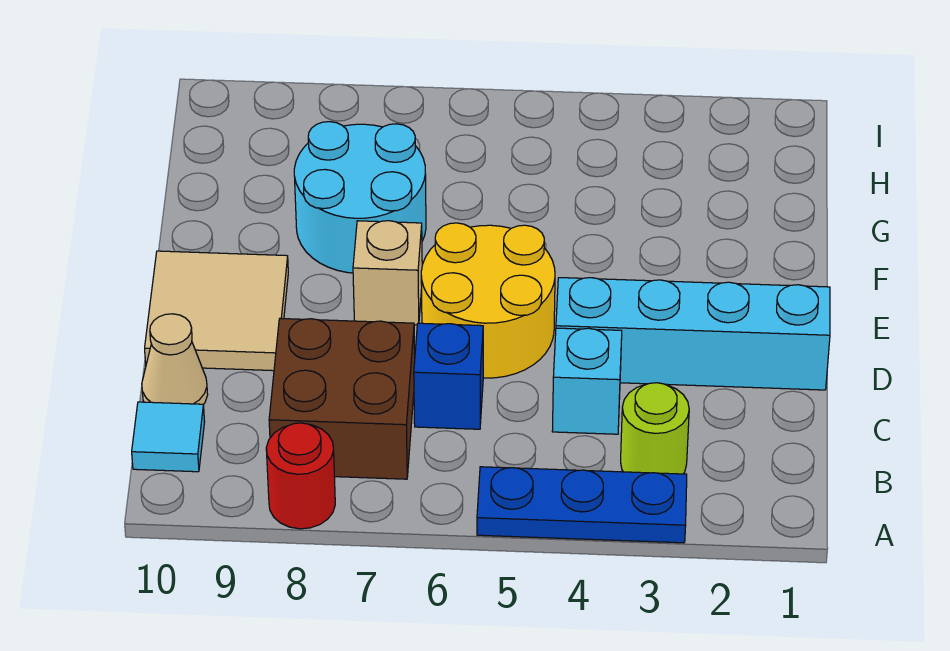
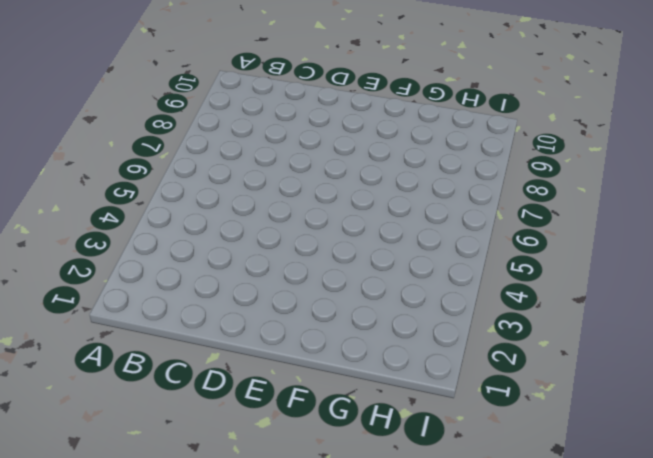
none -> blue plate A3:A5 level 1
none -> red round brick A8 level 1
none -> lime round brick B3 level 1

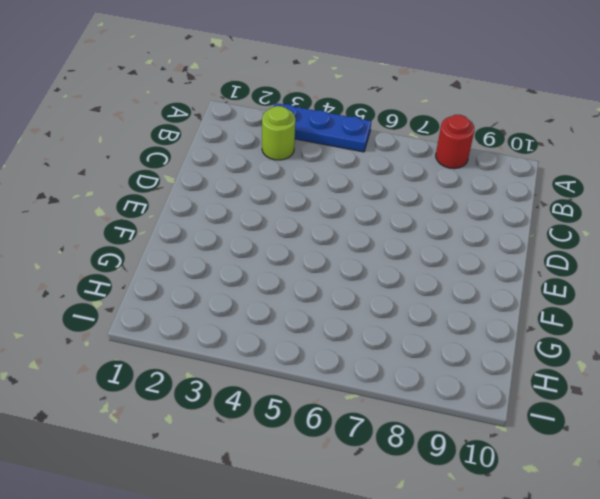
none -> brown brick B7:C8 level 1
none -> cyan tile B10 level 1
none -> cyan brick C4 level 1

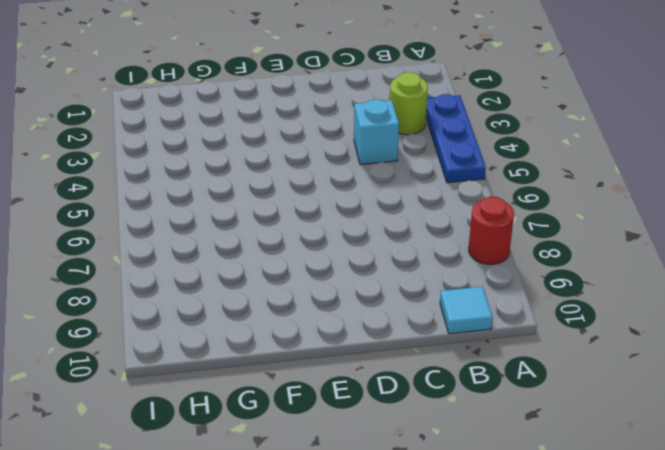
none -> brown brick B7:C8 level 1
none -> blue brick C6 level 1
none -> tan cone C10 level 1

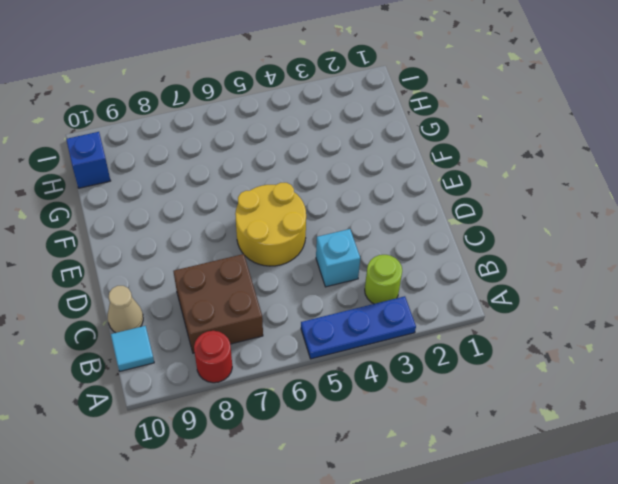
blue brick H10 level 1 -> blue brick C6 level 1
none -> cyan brick D1:D4 level 1
none -> tan tile D9:E10 level 1
none -> tan brick E7 level 1

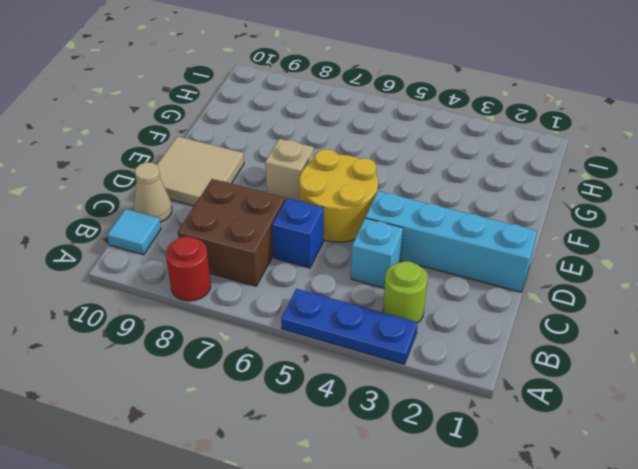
none -> cyan round brick F7:G8 level 1

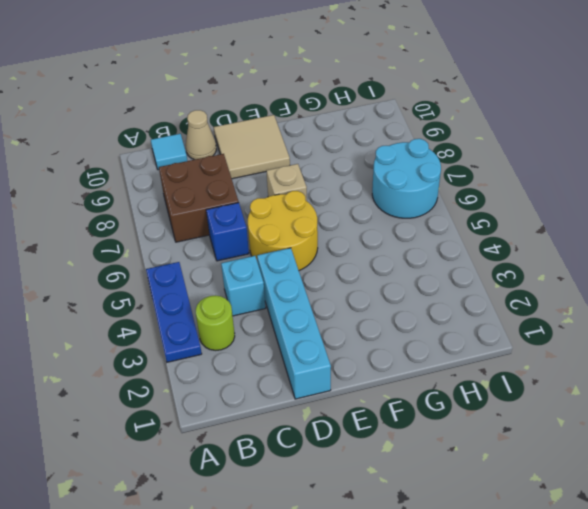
cyan round brick H6:I7 level 1 -> cyan round brick F7:G8 level 1
none -> red round brick A8 level 1

